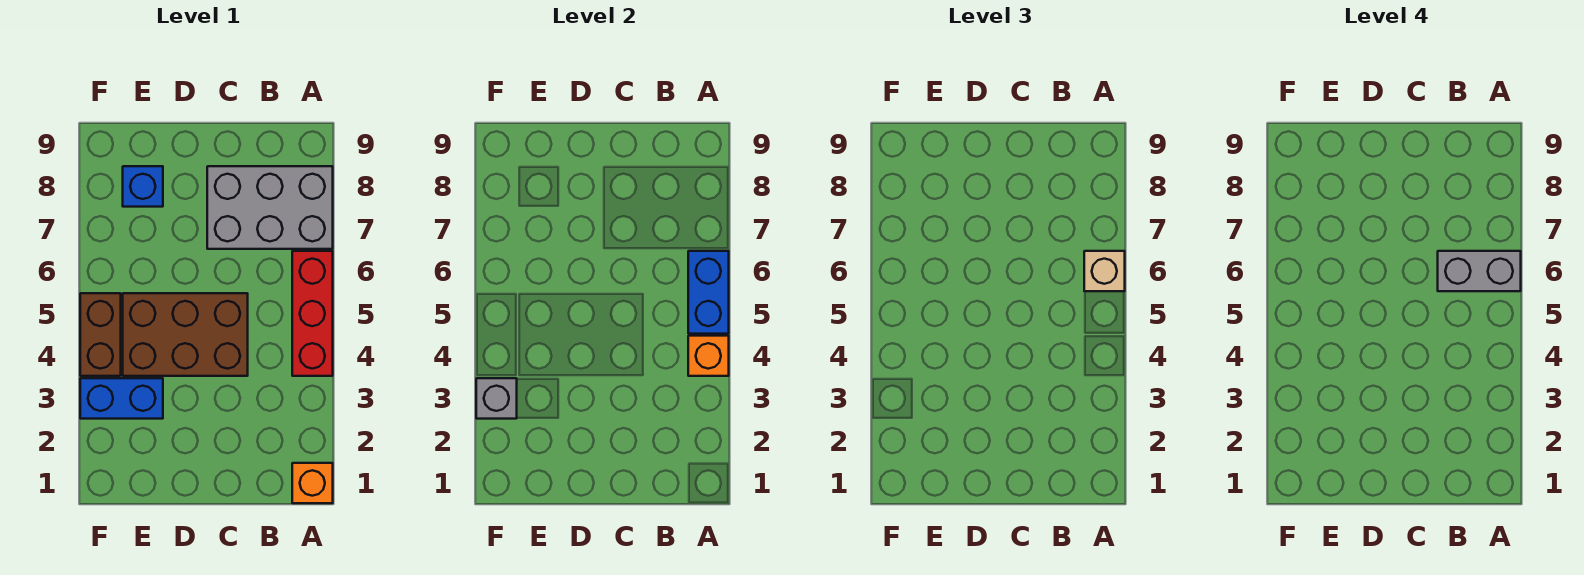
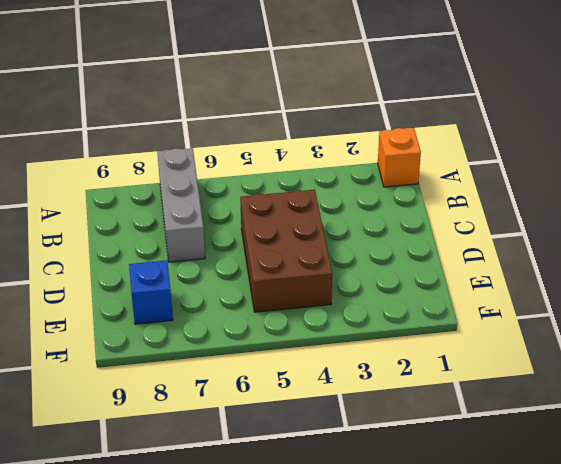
grey brick A7:C7 level 1 -> grey brick A7:C8 level 1
none -> red brick A4:A6 level 1
none -> blue brick E3:F3 level 1
none -> brown brick F4:F5 level 1

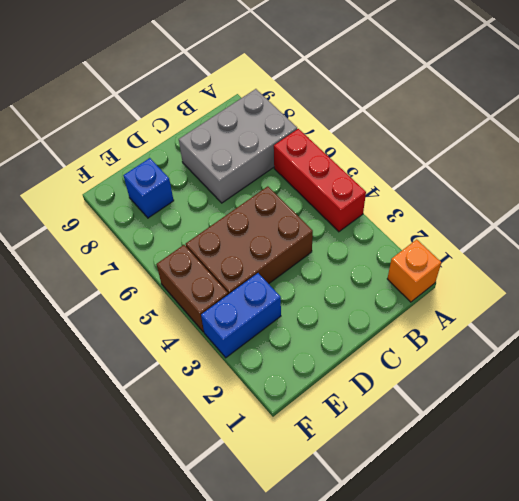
none -> orange brick A4 level 2
none -> blue brick A5:A6 level 2
none -> grey brick F3 level 2

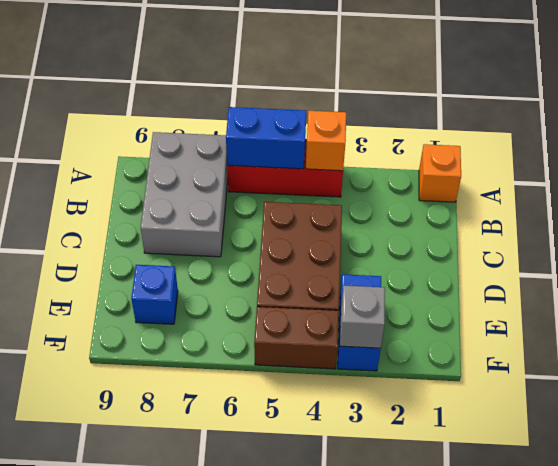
none -> tan brick A6 level 3
none -> grey brick A6:B6 level 4

